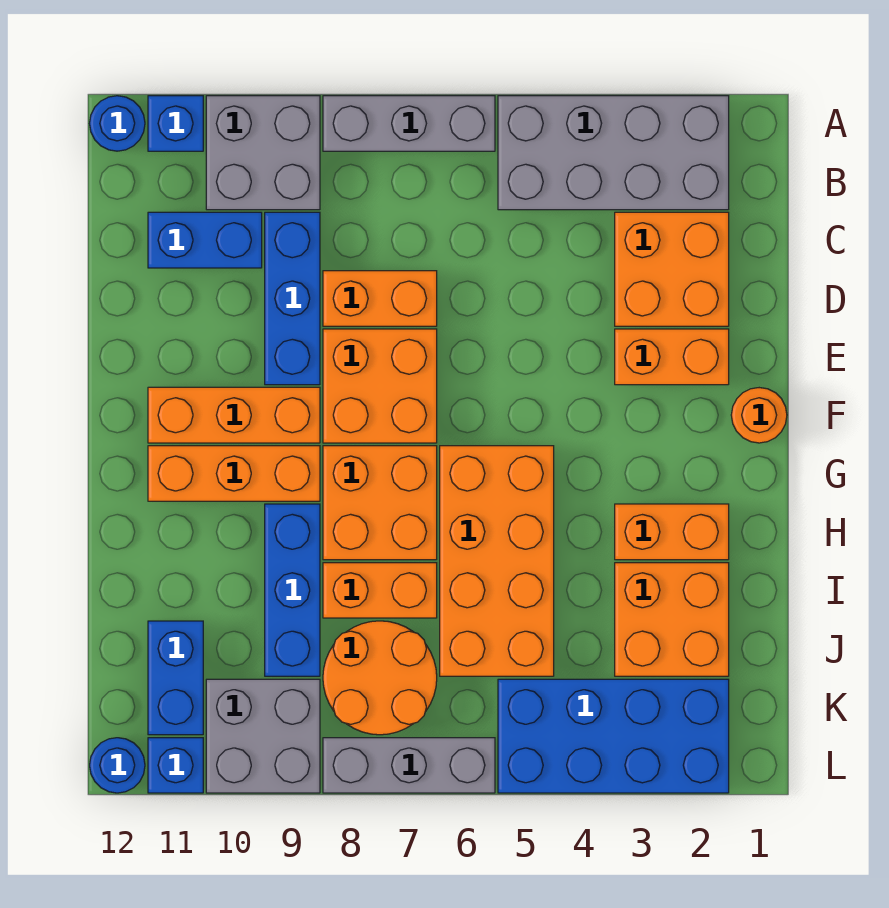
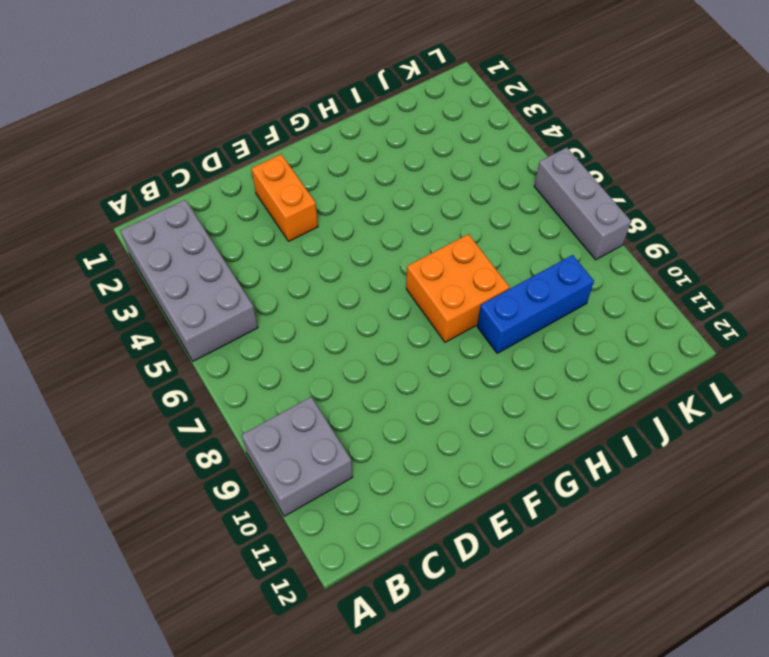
none -> grey brick A6:A8 level 1
none -> blue brick A11 level 1
none -> blue round brick A12 level 1

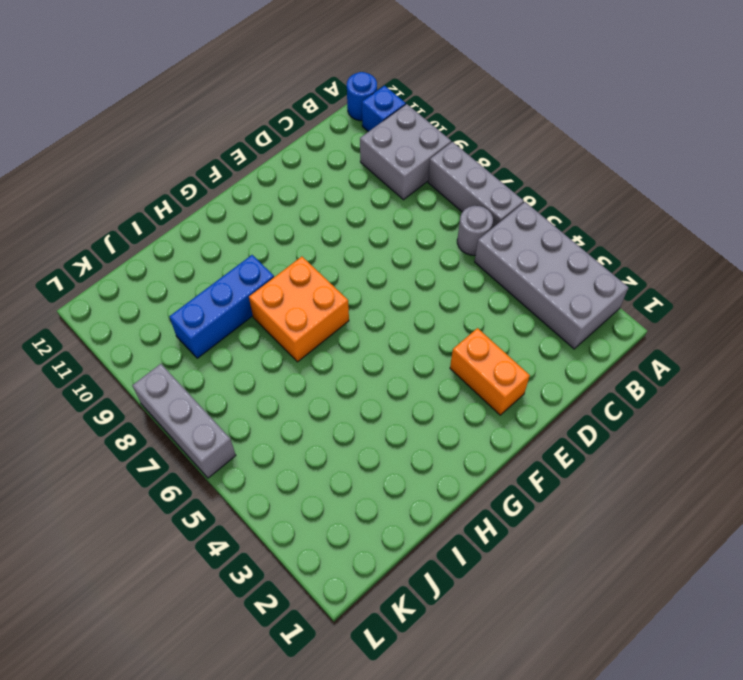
grey round brick B6 level 1 -> none
none -> orange brick C2:D3 level 1
none -> blue brick C9:E9 level 1
none -> blue brick C10:C11 level 1

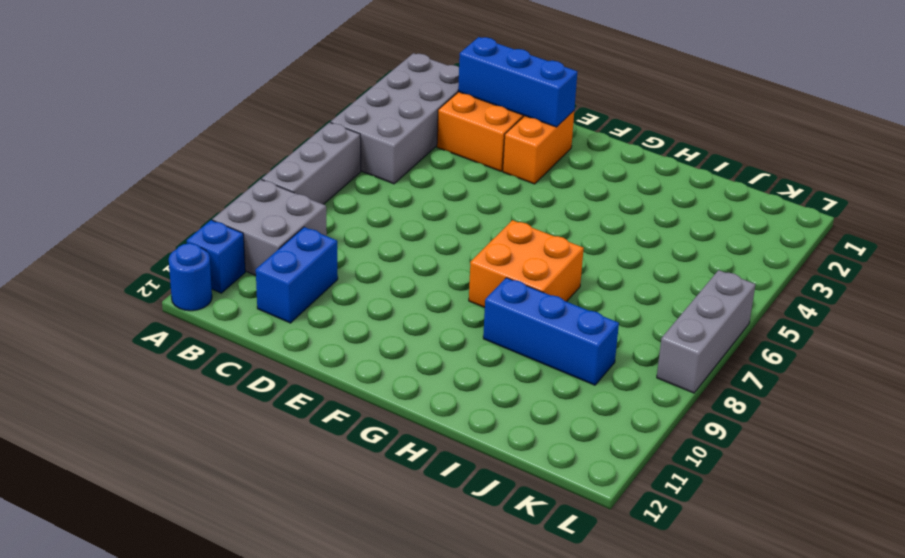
blue brick C2:E2 level 2 -> blue brick C9:E9 level 1
none -> orange brick D7:D8 level 1
none -> orange brick E7:F8 level 1
none -> orange round brick F1 level 1

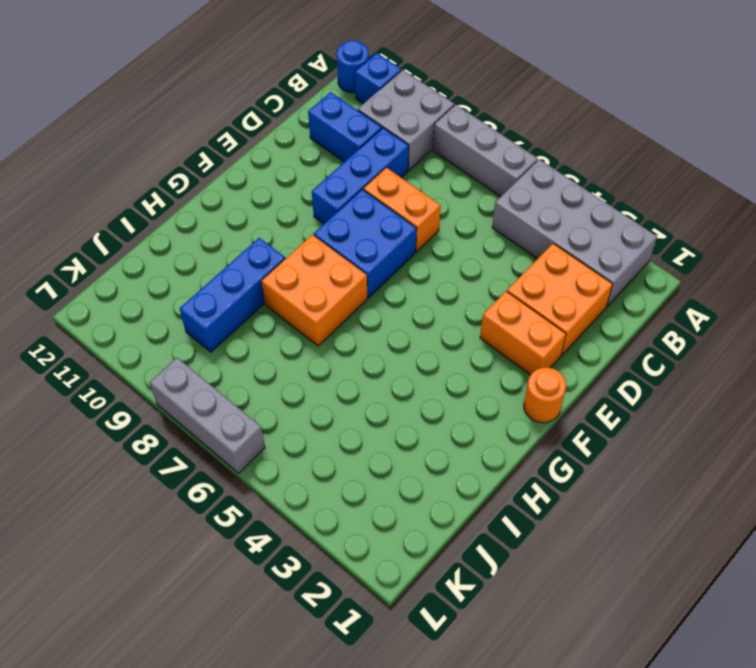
blue brick E7:F8 level 1 -> orange brick E7:F8 level 1
none -> orange brick F9:F11 level 1
none -> orange brick G5:J6 level 1
none -> orange brick G9:G11 level 1

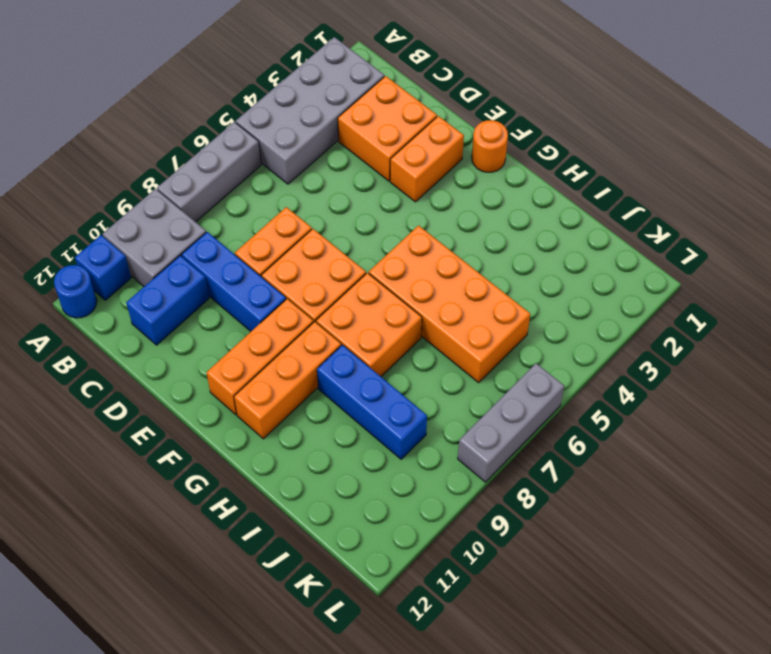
none -> orange brick H2:H3 level 1
none -> orange brick I2:J3 level 1
none -> orange brick I7:I8 level 1

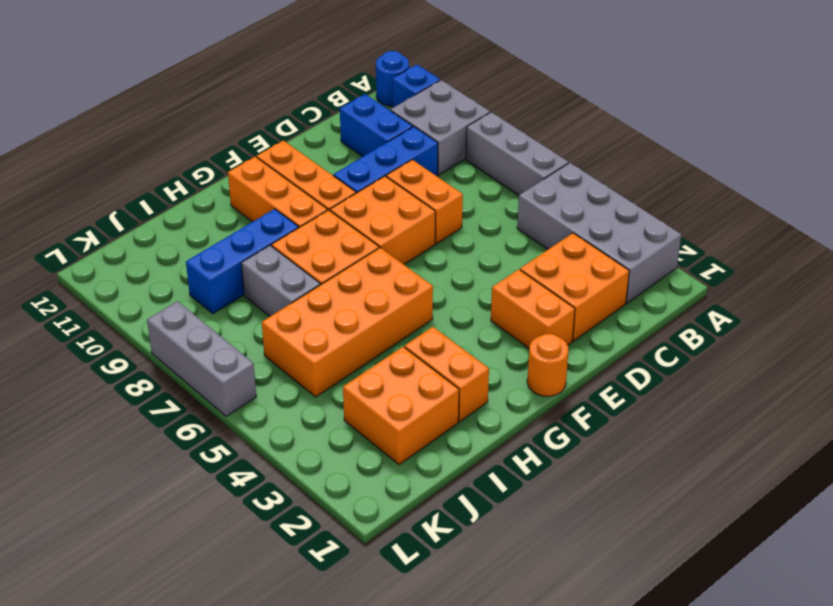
grey brick I7:I8 level 1 -> orange brick I7:I8 level 1
none -> orange round brick J7:K8 level 1
none -> blue brick J11:K11 level 1
none -> blue brick K2:L5 level 1

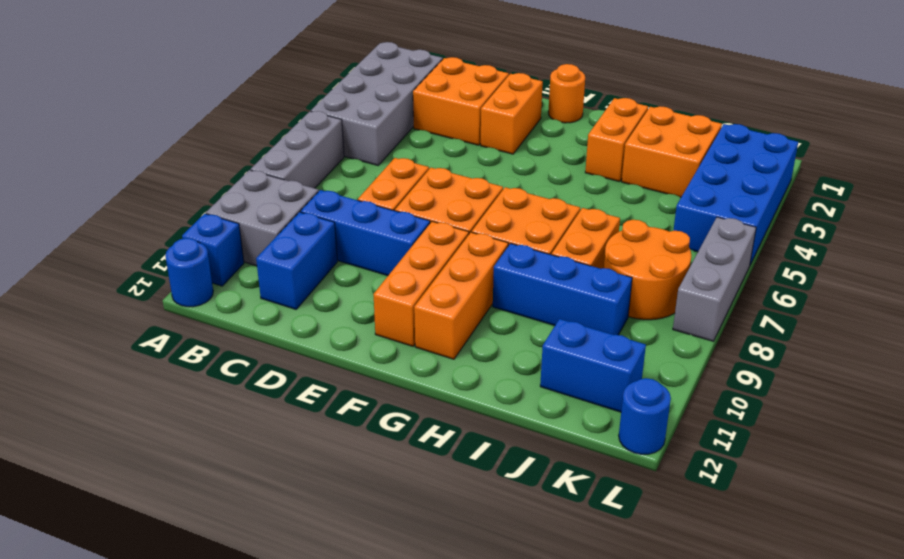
none -> orange brick G5:J6 level 1
none -> grey brick K9:L10 level 1
none -> blue brick L11 level 1

